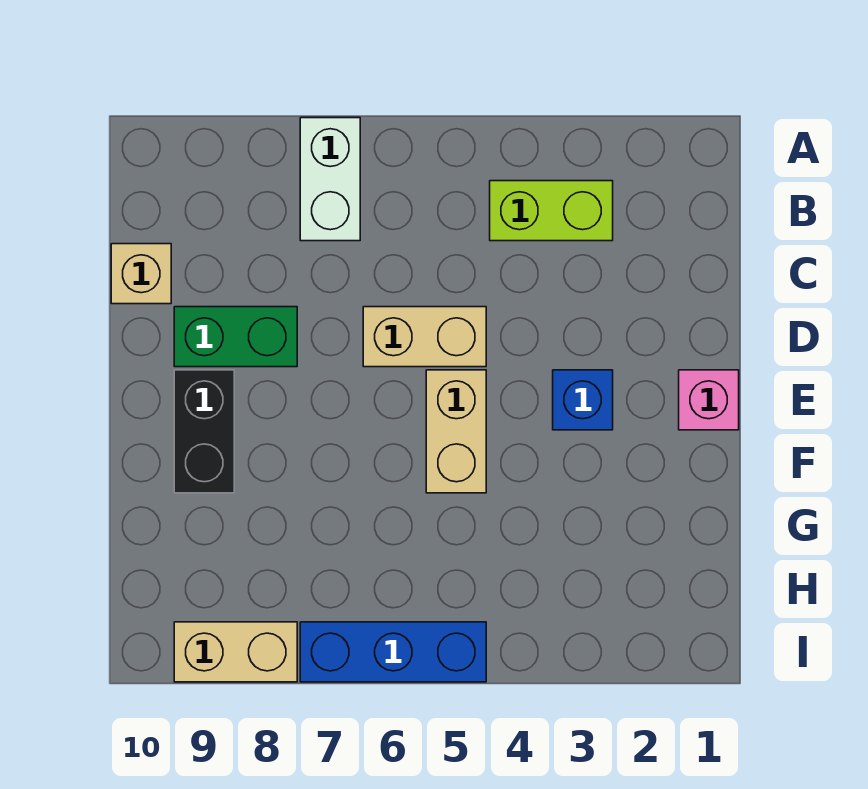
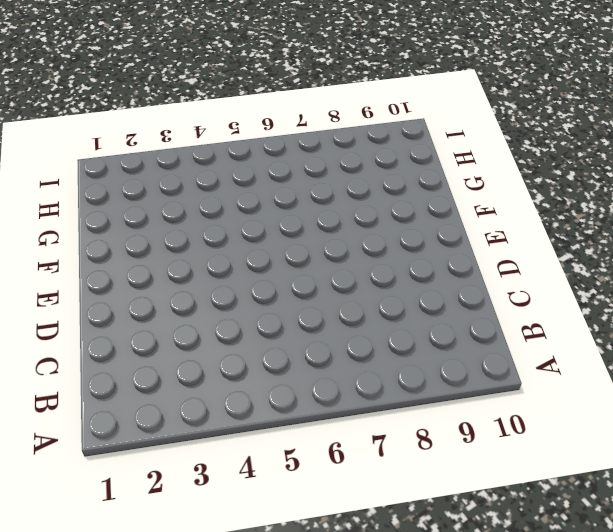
none -> white brick A7:B7 level 1
none -> lime brick B3:B4 level 1

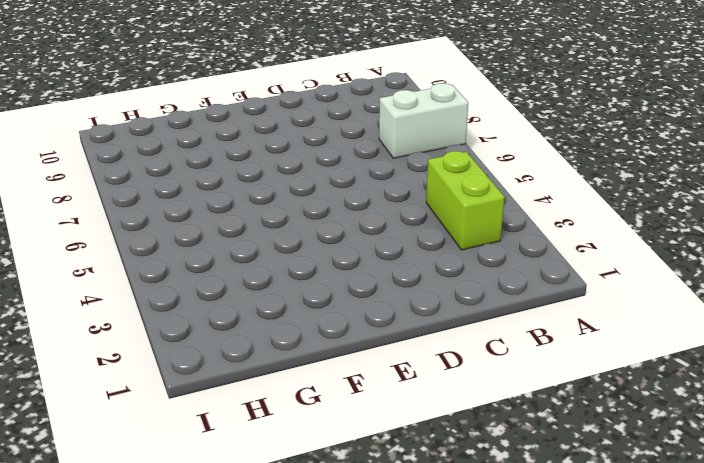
none -> tan brick C10 level 1
none -> tan brick D5:D6 level 1

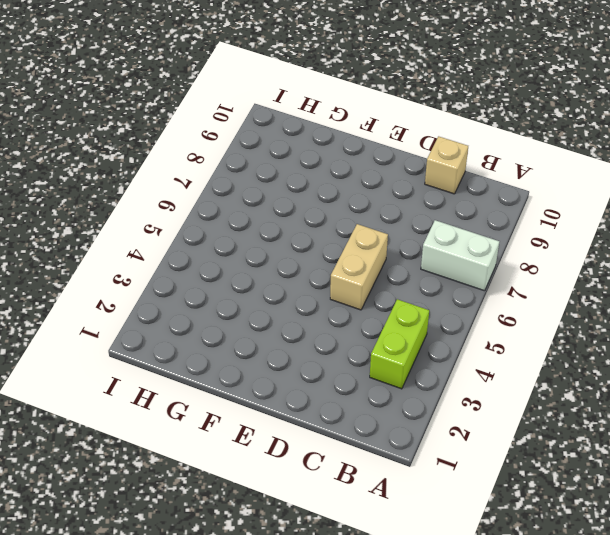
none -> green brick D8:D9 level 1
none -> pink brick E1 level 1

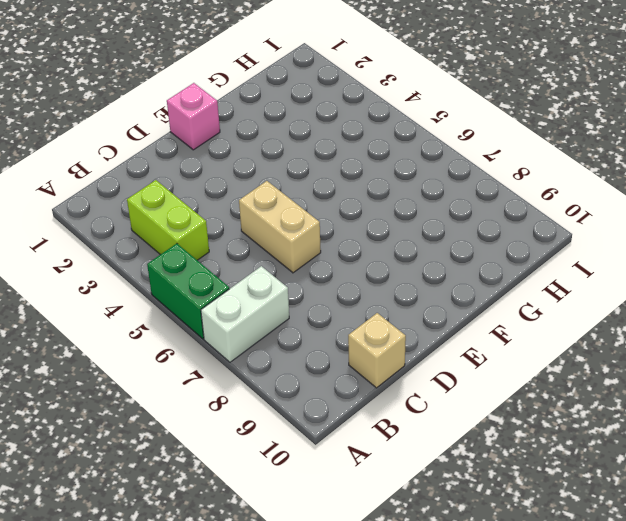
green brick A5:A6 level 1 -> green brick D8:D9 level 1
none -> blue brick E3 level 1
none -> tan brick E5:F5 level 1

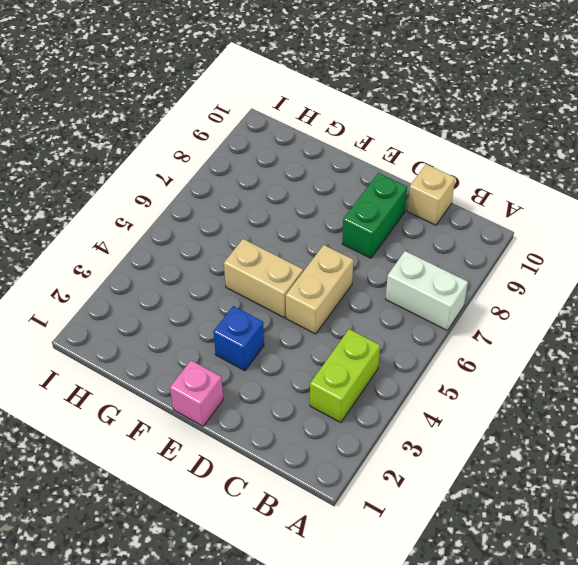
none -> black brick E9:F9 level 1
none -> blue brick I5:I7 level 1

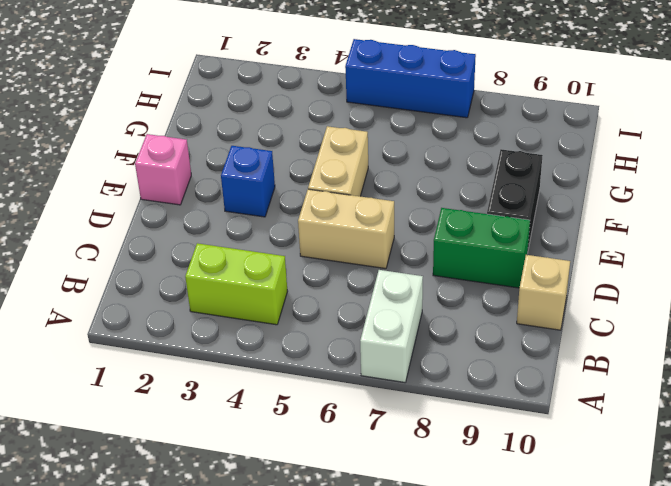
none -> tan brick I8:I9 level 1

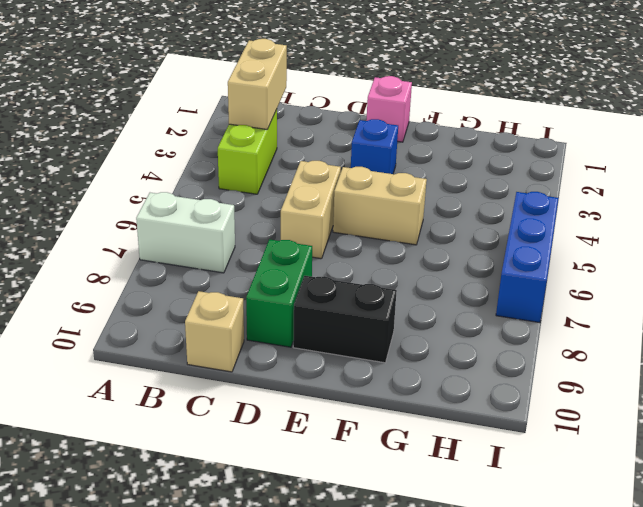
tan brick B2:B3 level 2 -> tan brick I8:I9 level 1

